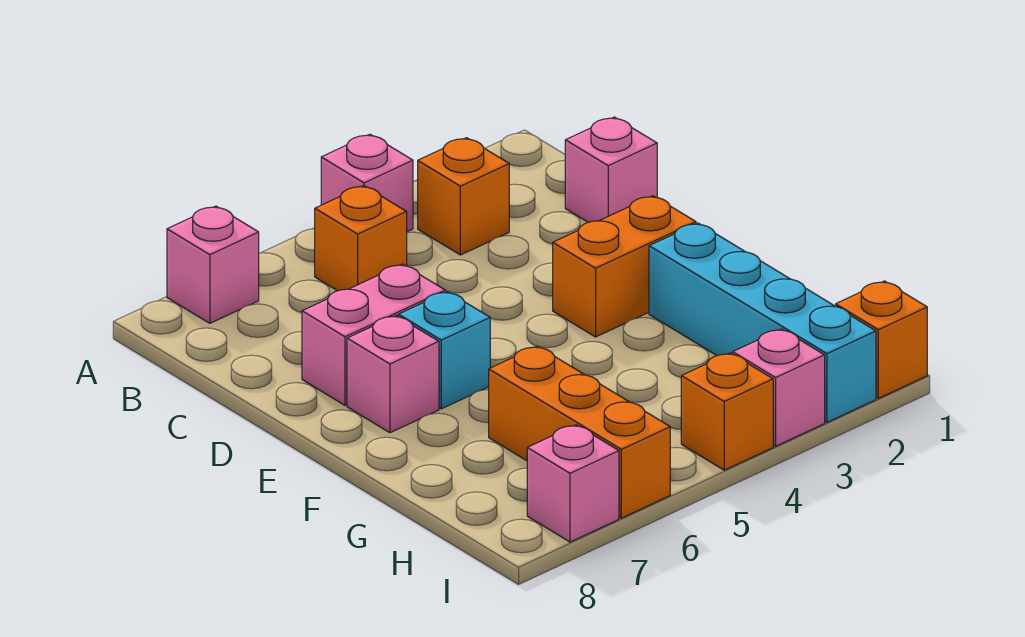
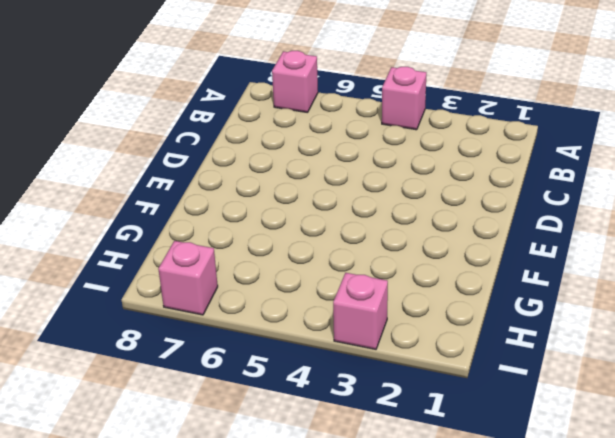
none -> orange brick B3 level 1
none -> orange brick B5 level 1
none -> pink brick C1 level 1

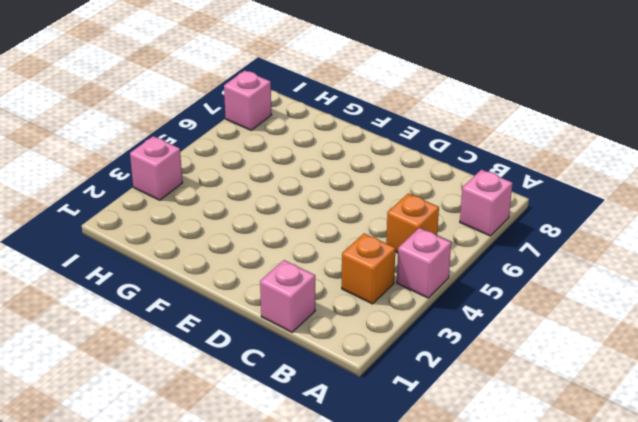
none -> pink brick D6:D7 level 1
none -> orange brick E2:E3 level 1
none -> cyan brick E6 level 1

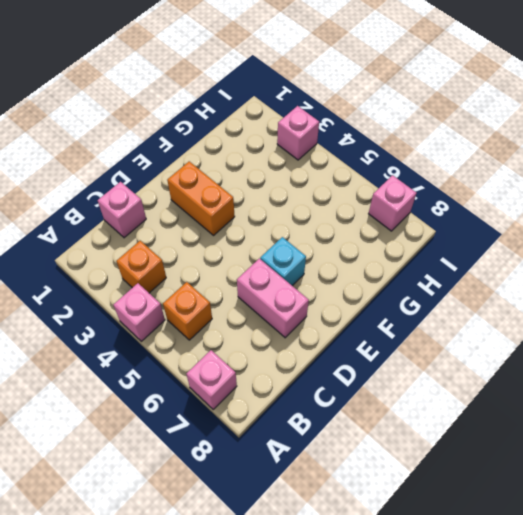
none -> pink brick E7 level 1
none -> cyan brick F2:I2 level 1
none -> orange brick G6:I6 level 1

